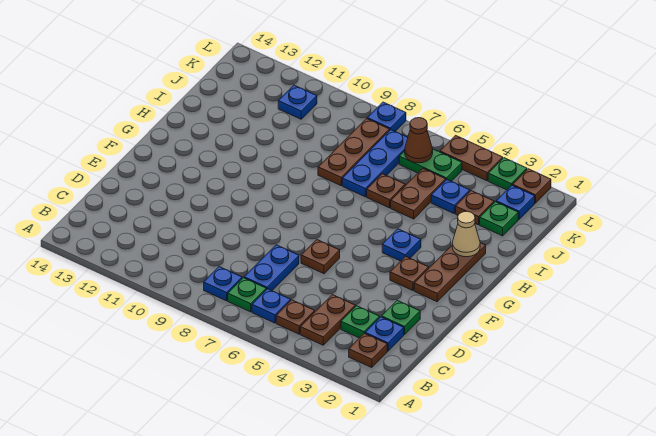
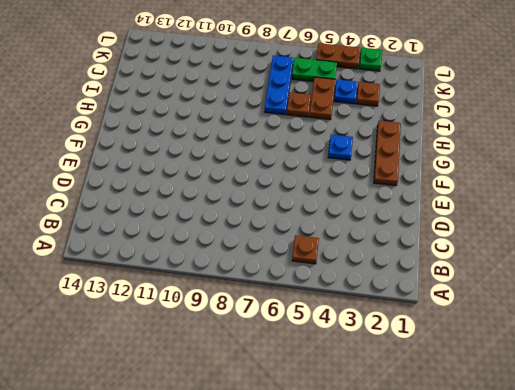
none -> brown plate B2 level 1
none -> brown plate B4:C4 level 1
none -> blue plate B6 level 1
none -> green plate B7 level 1

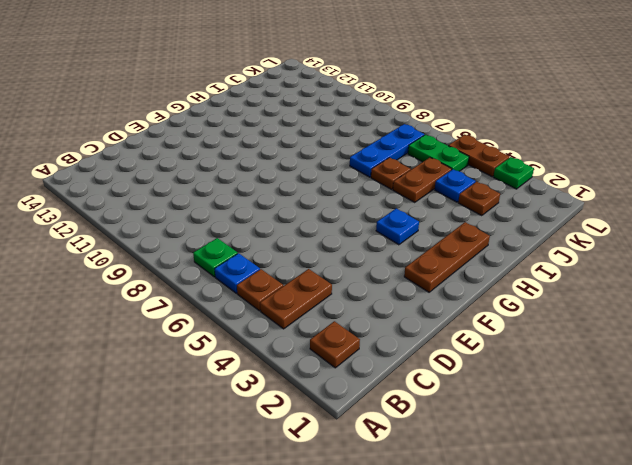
none -> blue plate B8 level 1
none -> blue plate C2 level 1
none -> green plate C3 level 1
none -> blue plate C7:D7 level 1

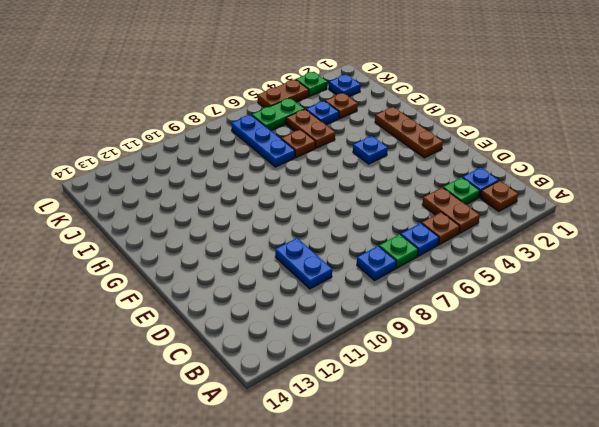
blue plate C10:D10 level 1 -> blue plate C7:D7 level 1
none -> green plate D2 level 1
none -> brown plate E6 level 1
none -> brown plate F3 level 1
none -> brown plate I8:K8 level 1

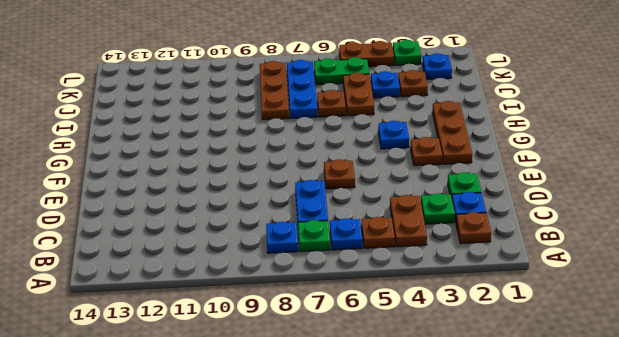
none -> green plate J2 level 1
none -> blue plate K11 level 1
none -> brown plate L2 level 1
none -> blue plate L8 level 1

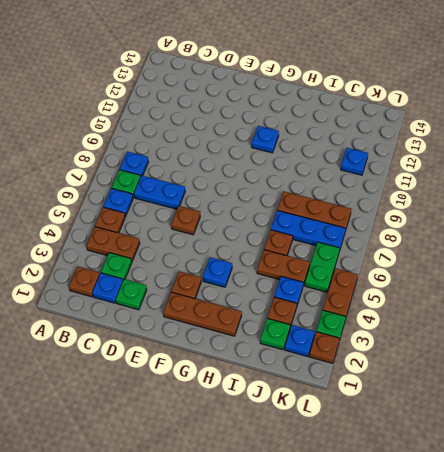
blue plate G11 level 1 -> blue plate L8 level 1
none -> tan cone H2 level 2
none -> brown cone K6 level 2

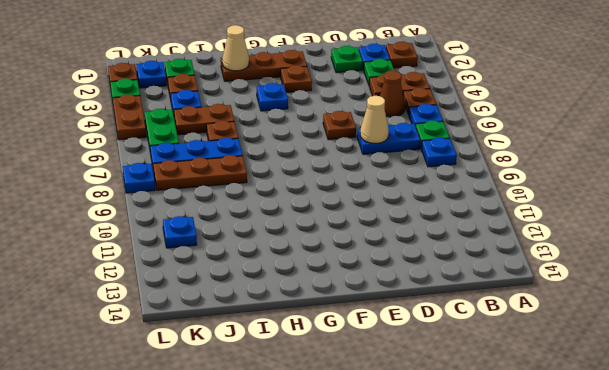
brown cone C5 level 1 -> brown cone K6 level 2
tan cone D7 level 2 -> none

